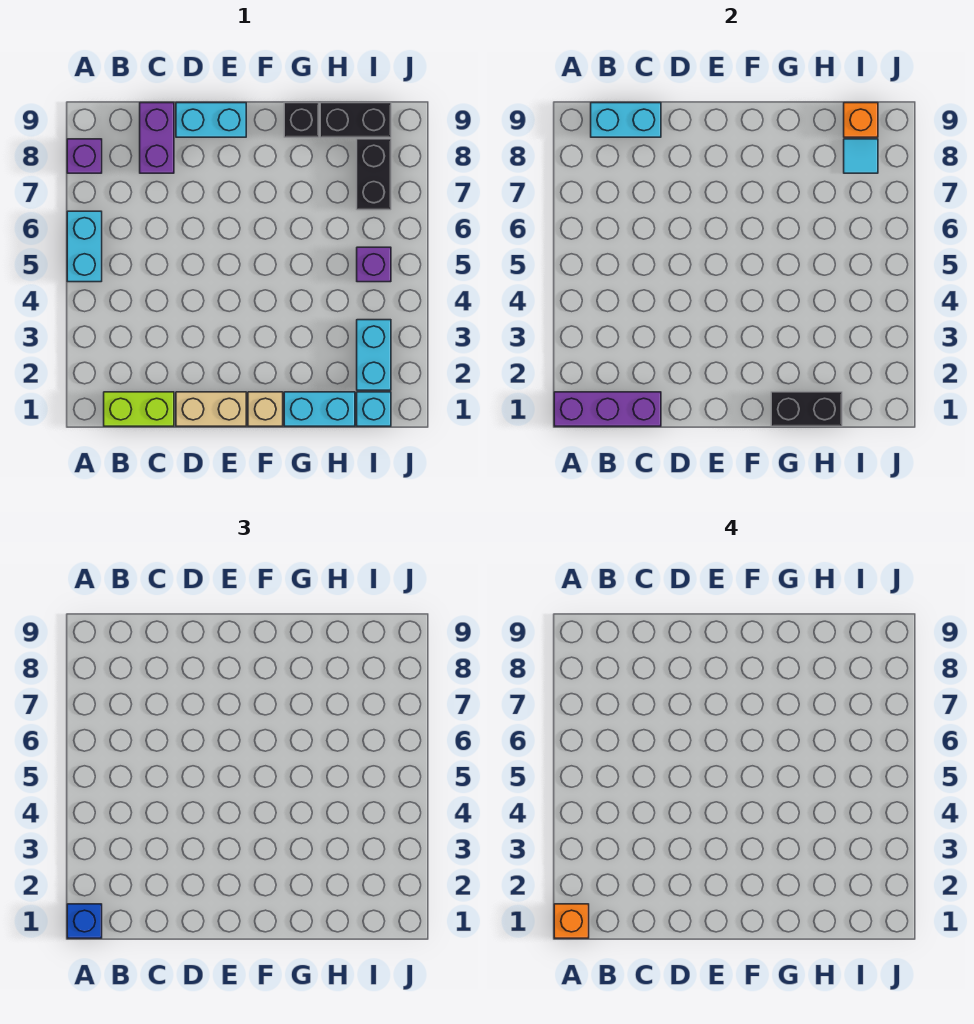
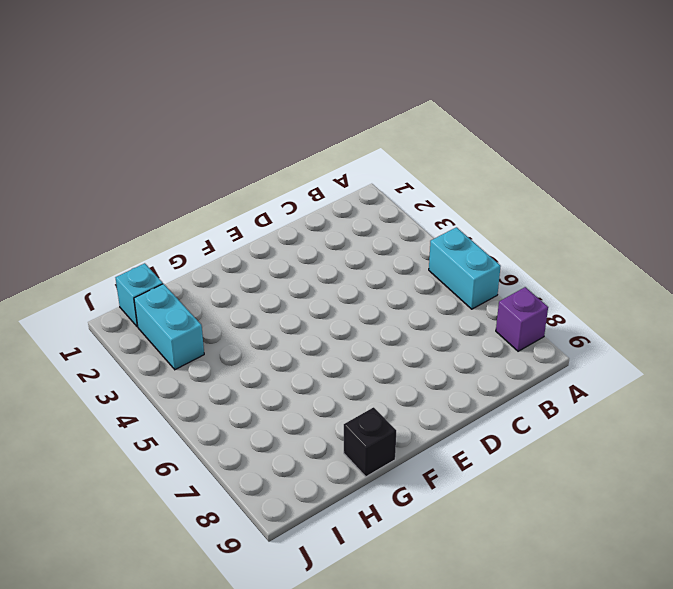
none -> lime brick B1:C1 level 1
none -> purple brick C8:C9 level 1
none -> tan brick D1:E1 level 1

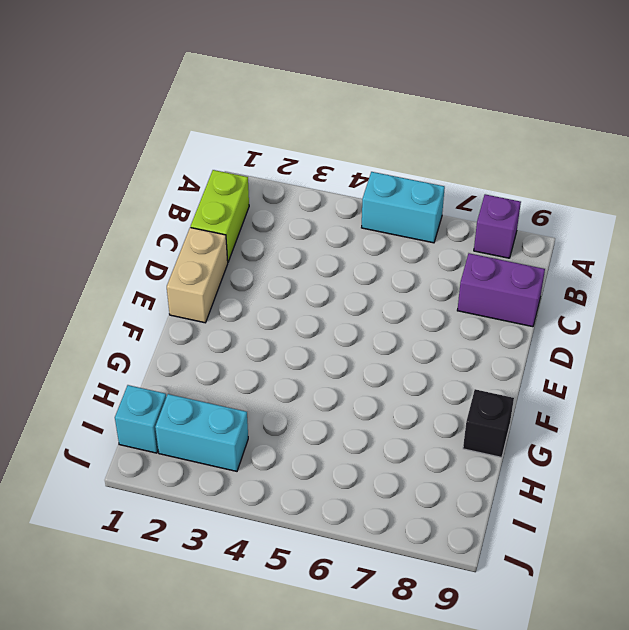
none -> cyan brick D9:E9 level 1
none -> tan brick F1 level 1
none -> cyan brick G1:H1 level 1

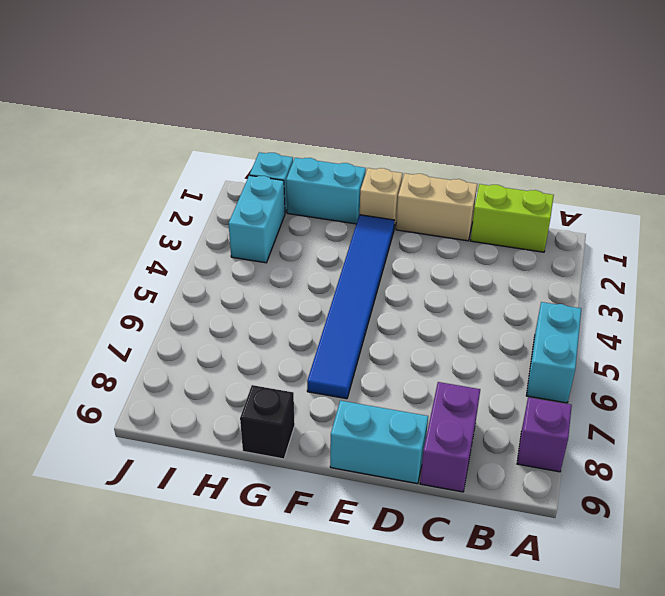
blue tile F2:F7 level 1 -> none
none -> black brick H9:I9 level 1
none -> purple brick I5 level 1
none -> black brick I7:I8 level 1

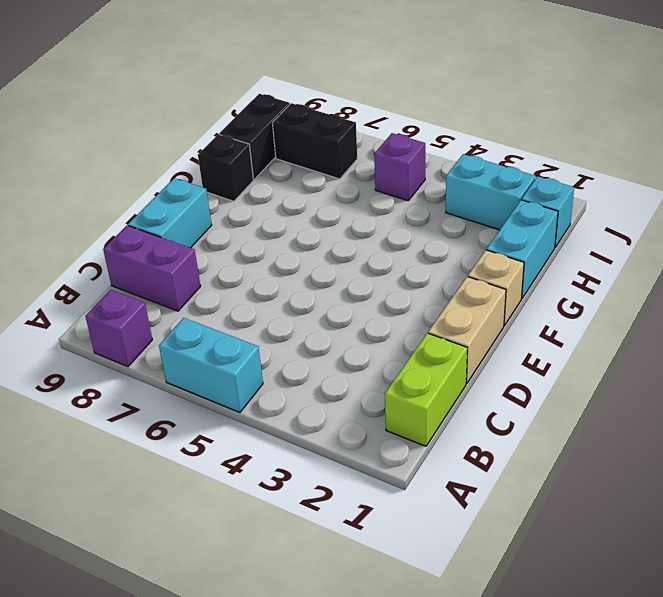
none -> purple brick A1:C1 level 2
none -> cyan brick B9:C9 level 2
none -> black brick G1:H1 level 2

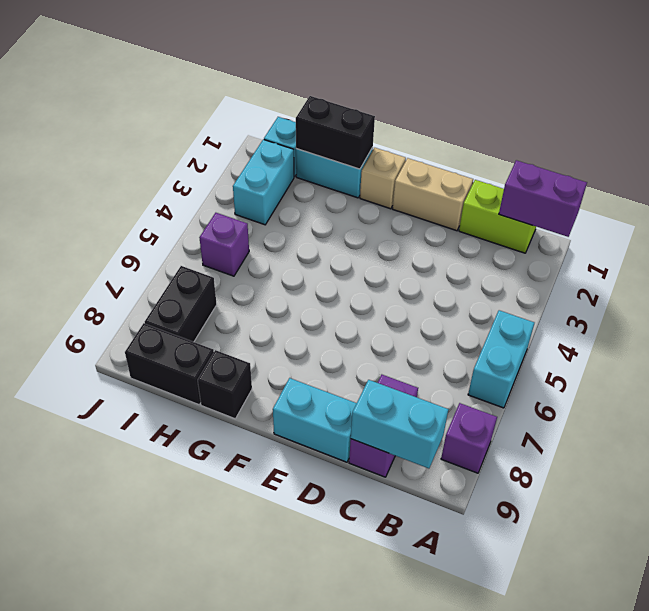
purple brick A1:B1 level 2 -> purple brick A1:C1 level 2
none -> cyan tile I8 level 2
none -> orange brick I9 level 2
none -> blue brick A1 level 3

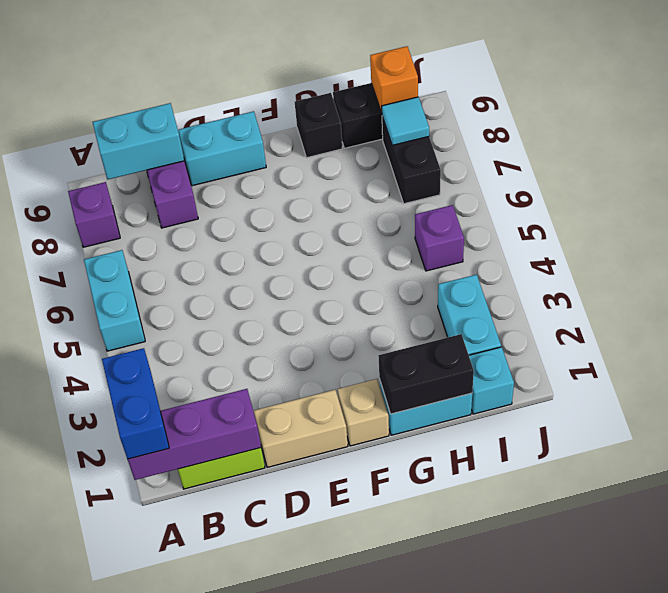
blue brick A1:A2 level 3 -> blue brick A1 level 3
none -> orange brick A1 level 4

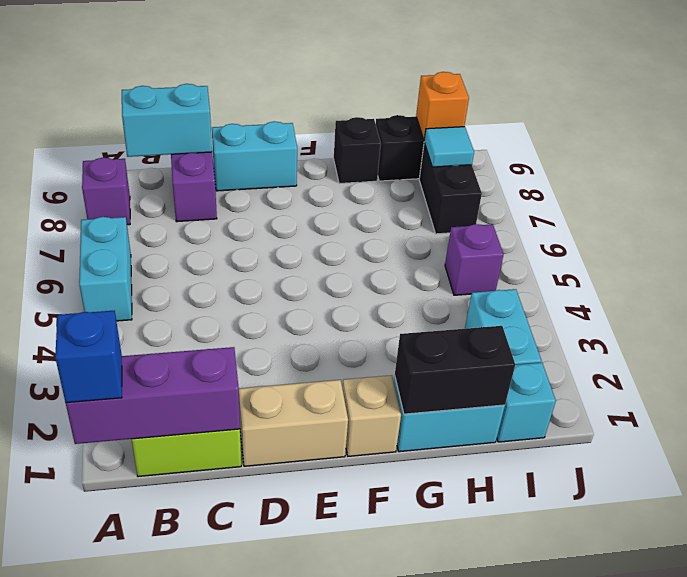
none -> orange brick A1 level 4

